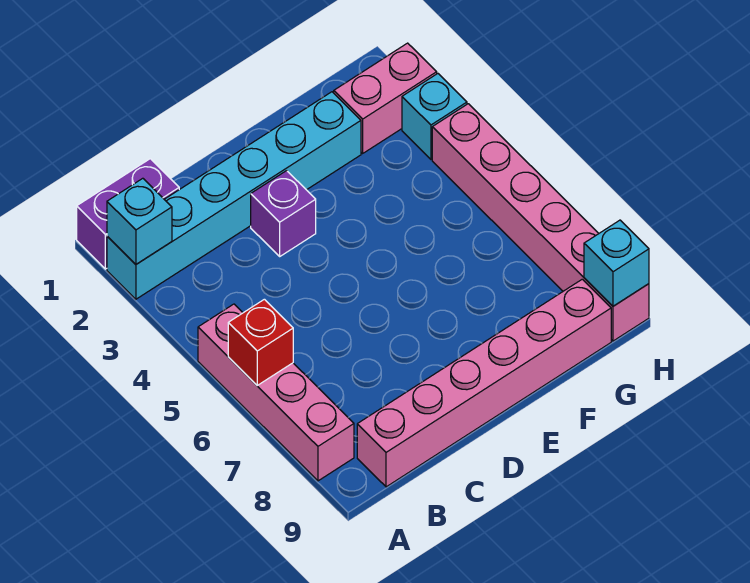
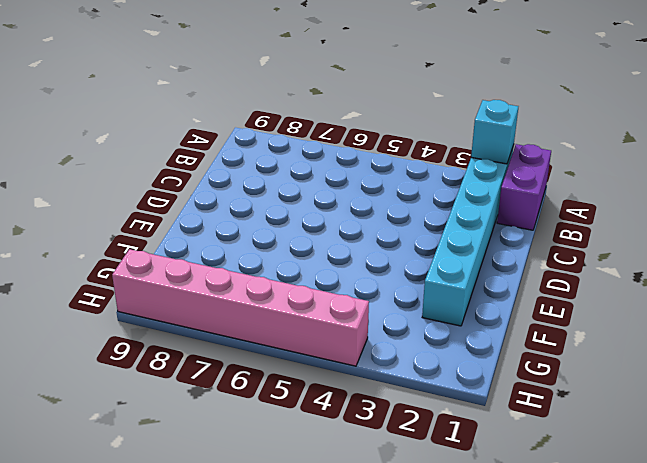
none -> pink brick A5:A8 level 1
none -> pink brick B9:G9 level 1

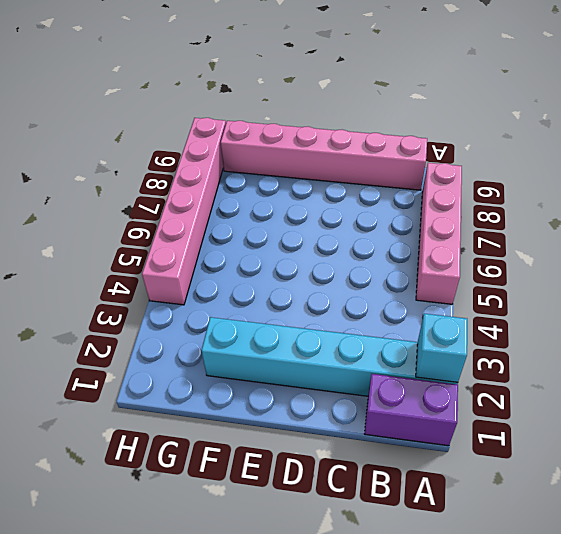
none -> purple brick D3 level 1
none -> pink brick G2:H2 level 1

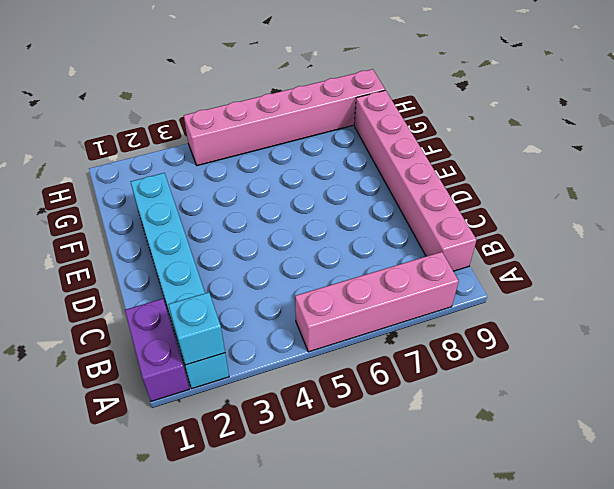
none -> purple brick D3 level 1
none -> pink brick G2:H2 level 1

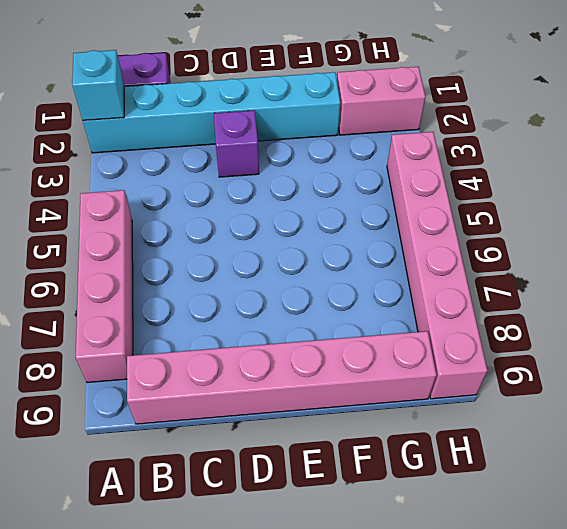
none -> cyan brick H3 level 1
none -> red brick A6 level 2

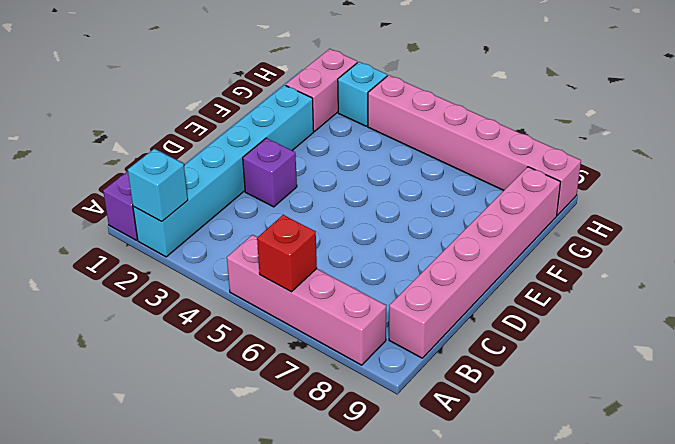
none -> cyan brick H9 level 2

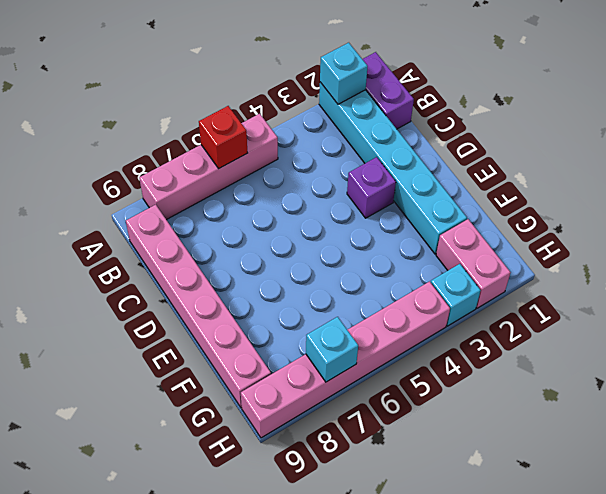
cyan brick H7 level 2 -> cyan brick H9 level 2

